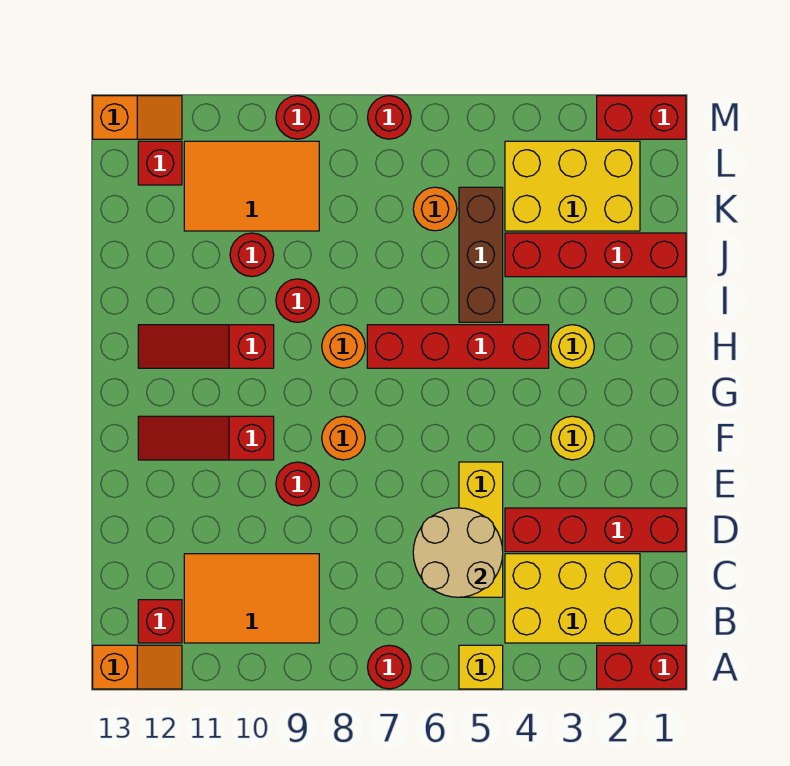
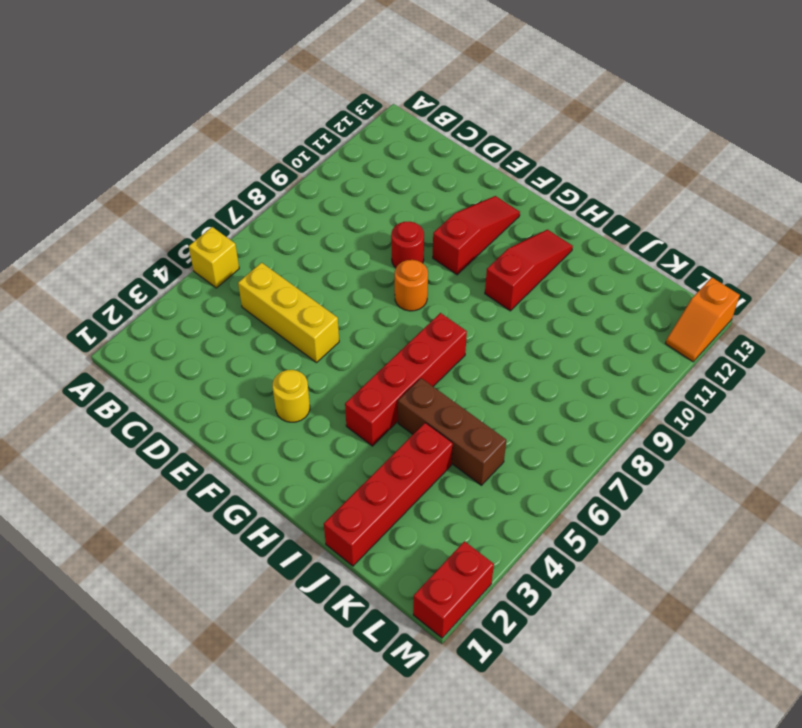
none -> red brick A1:A2 level 1
none -> red round brick A7 level 1
none -> orange slope A12:A13 level 1 top 13
none -> yellow brick B2:C4 level 1

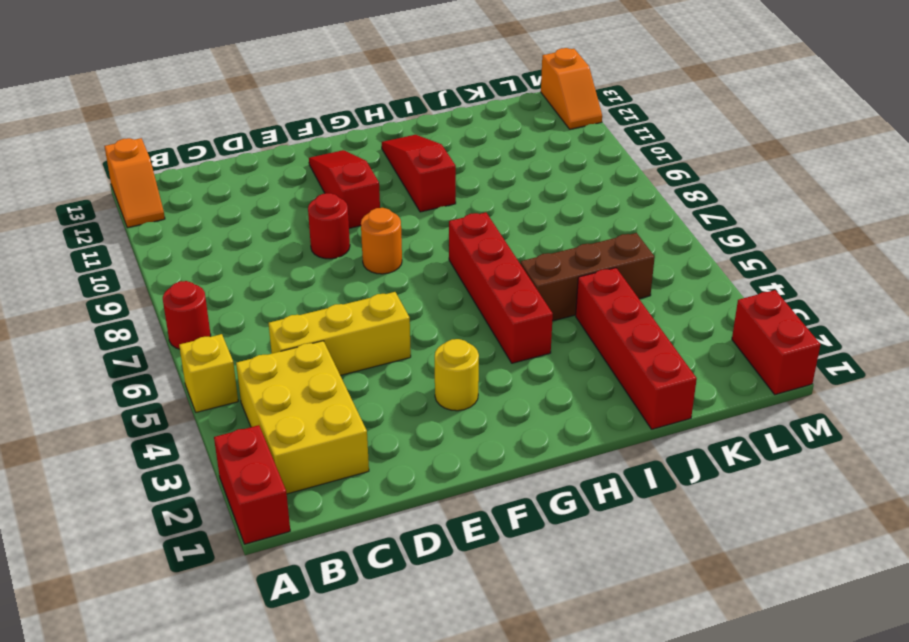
none -> orange tile B9:C11 level 1
none -> red brick B12 level 1
none -> red brick D1:D4 level 1
none -> yellow round brick H3 level 1

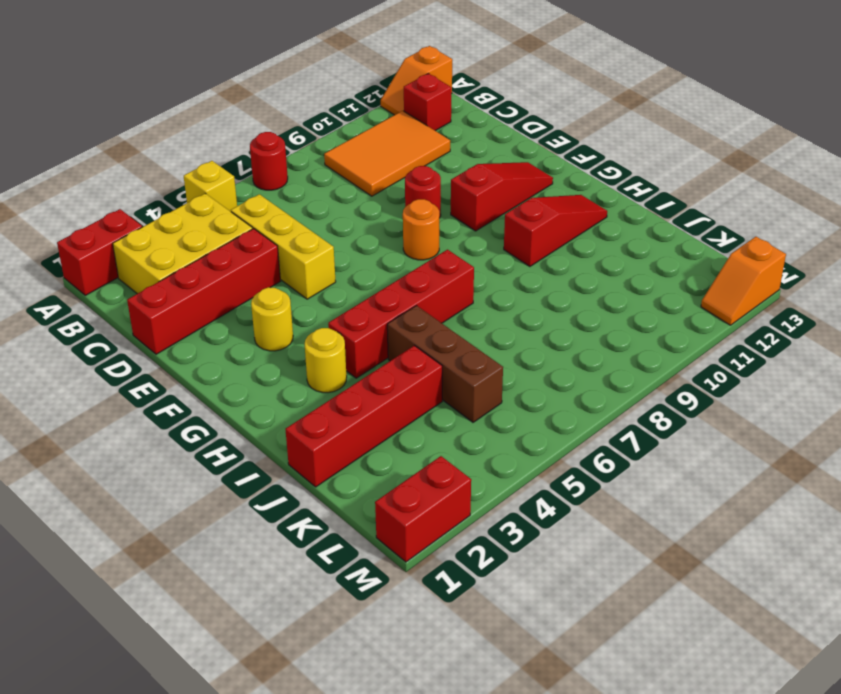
none -> orange round brick H8 level 1
none -> red round brick I9 level 1
none -> red round brick J10 level 1
none -> yellow brick K2:L4 level 1

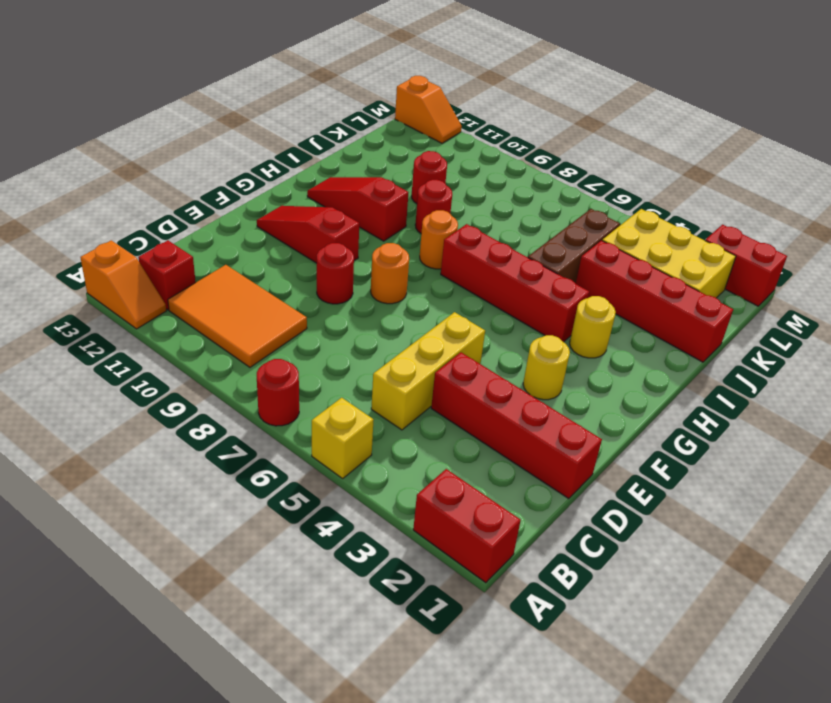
none -> yellow brick B2:C4 level 1
none -> orange round brick K6 level 1
none -> orange tile K9:L11 level 1
none -> red brick L12 level 1

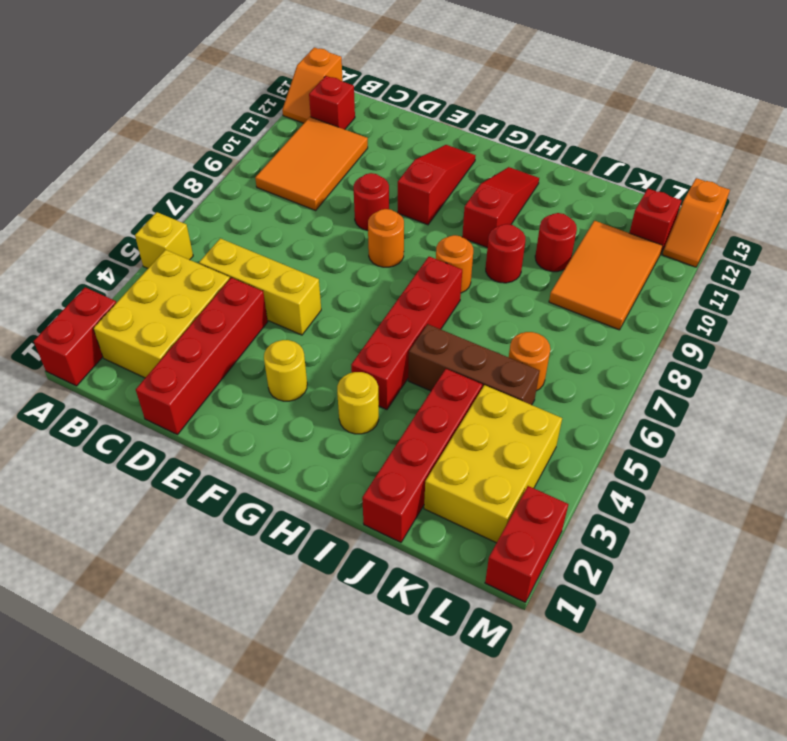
none -> red round brick A7 level 1
none -> red round brick M7 level 1
none -> red round brick M9 level 1
none -> tan round brick C5:D6 level 2

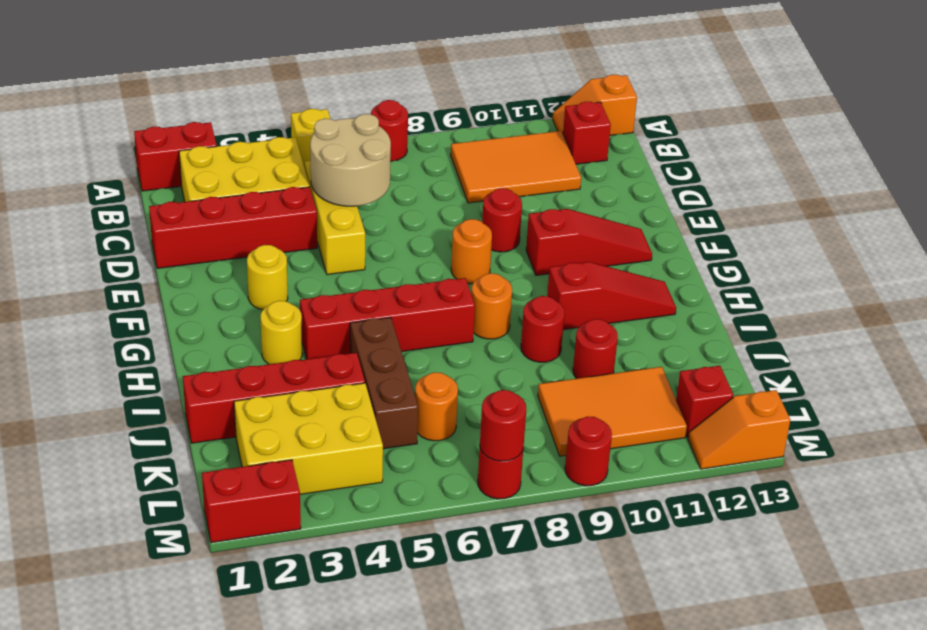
red round brick M7 level 2 -> none

